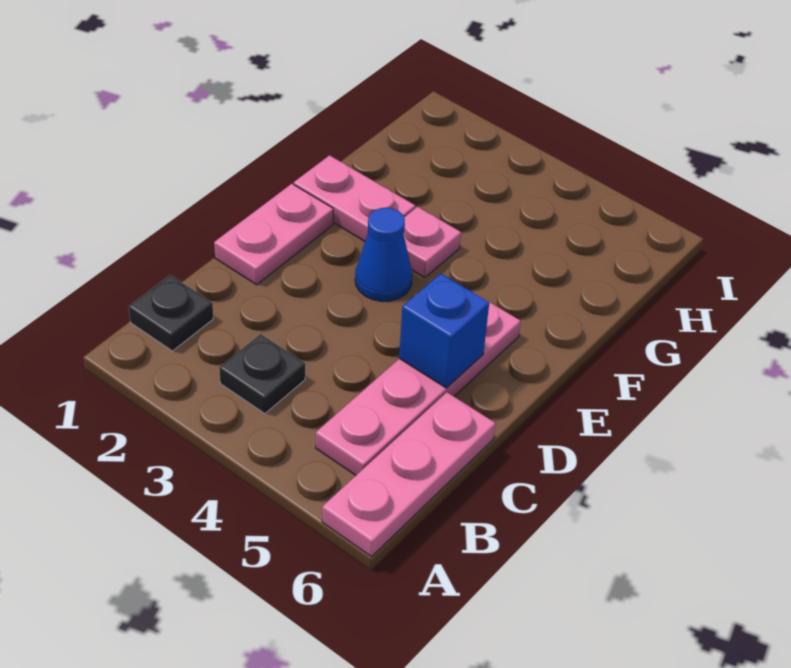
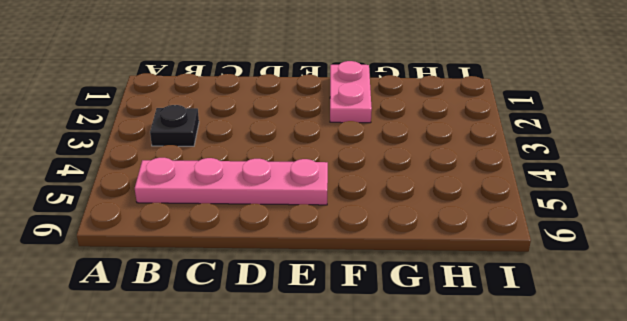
none -> pink plate A6:C6 level 1
none -> black plate B1 level 1

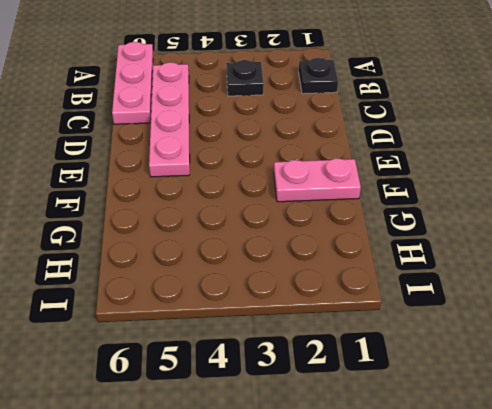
none -> pink plate D1:E1 level 1
none -> blue cone E3 level 1

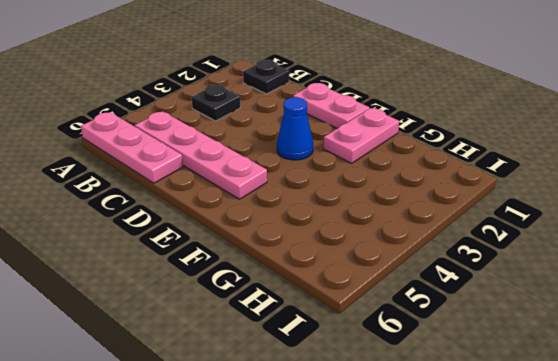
none -> pink plate F3 level 1
none -> blue brick D5 level 2

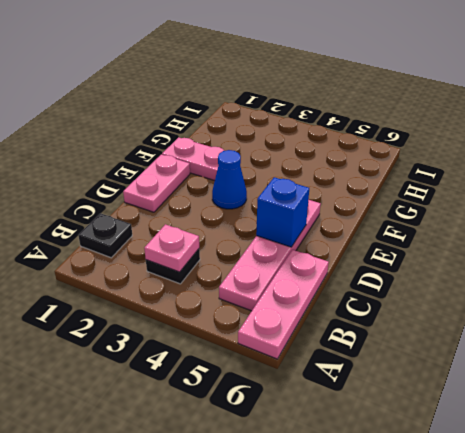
pink plate B3 level 2 -> pink plate F3 level 1

